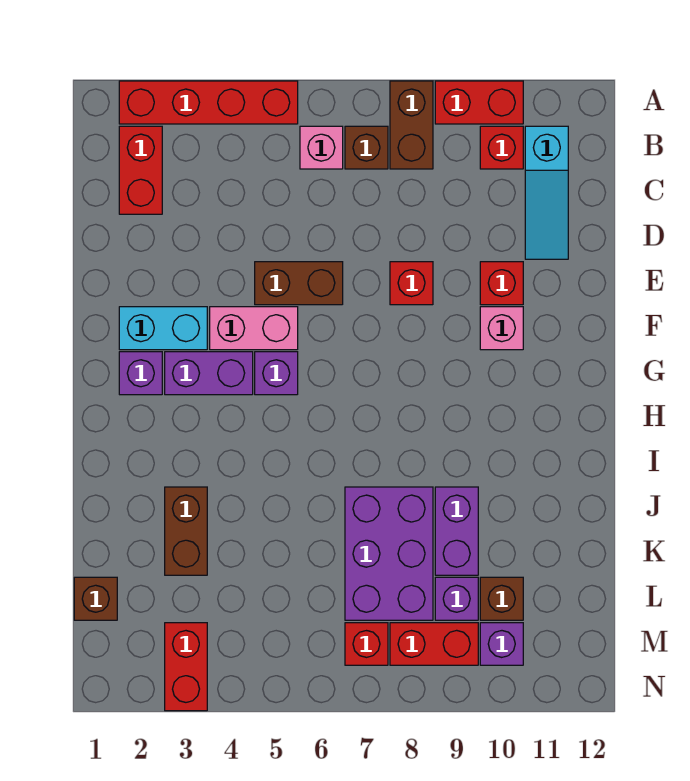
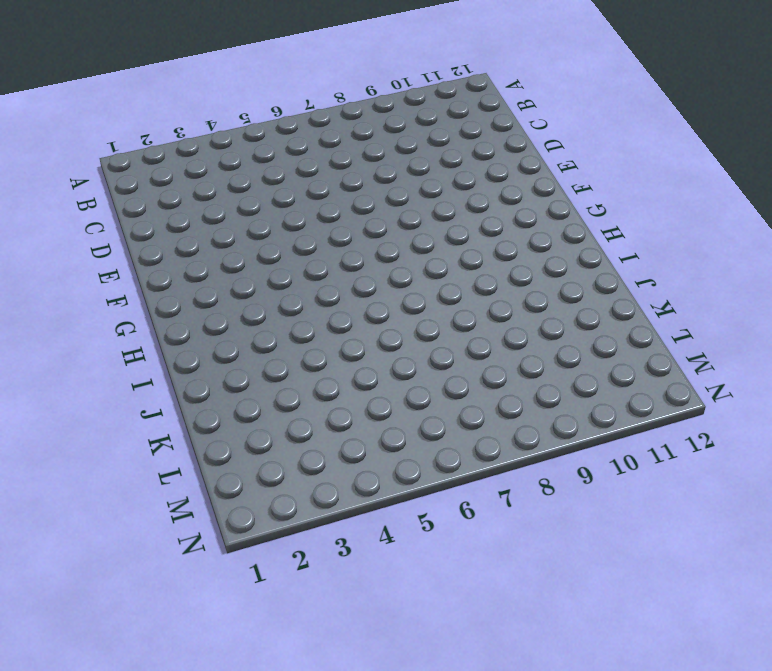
none -> red brick A2:A5 level 1
none -> brown brick A8:B8 level 1
none -> red brick A9:A10 level 1

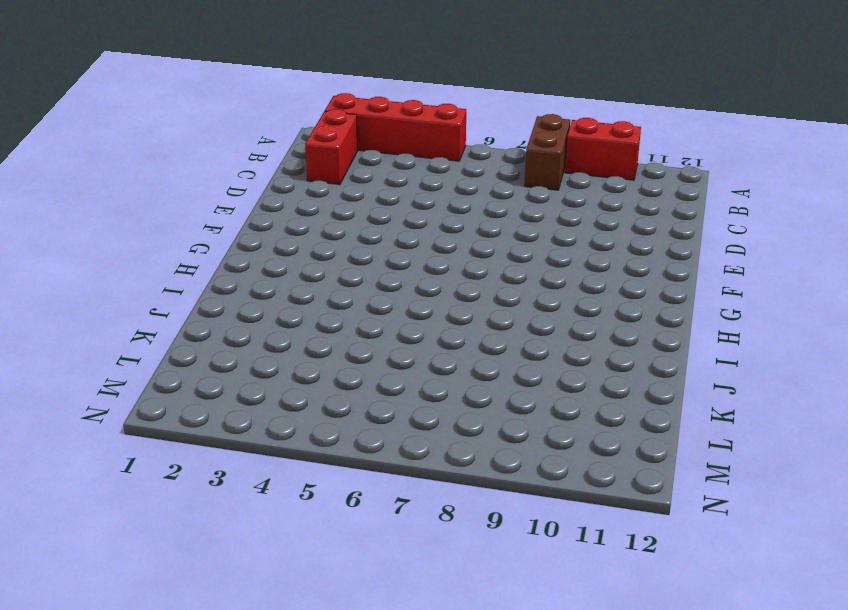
none -> pink brick B6 level 1
none -> brown brick B7 level 1
none -> red brick B10 level 1

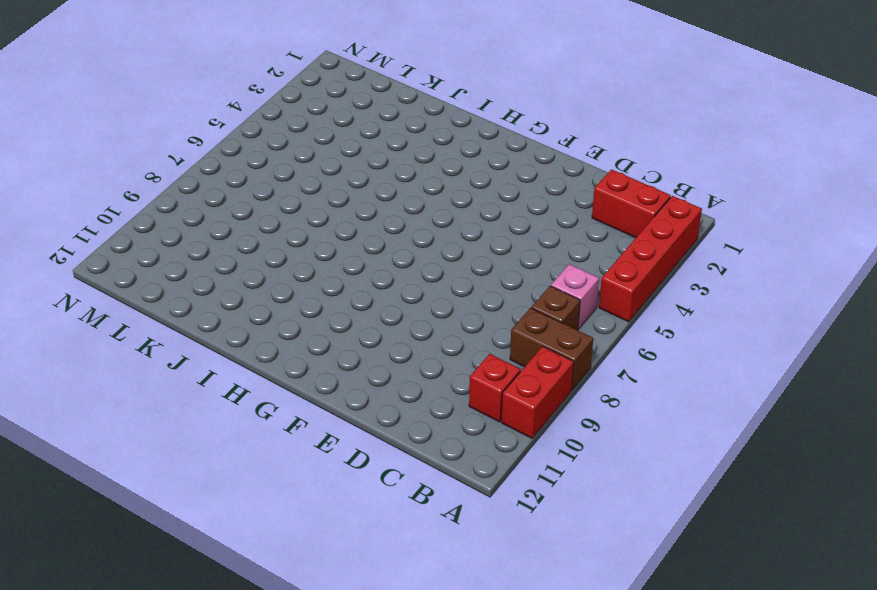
none -> cyan slope B11:D11 level 1 top B
none -> brown brick E5:E6 level 1
none -> red brick E8 level 1

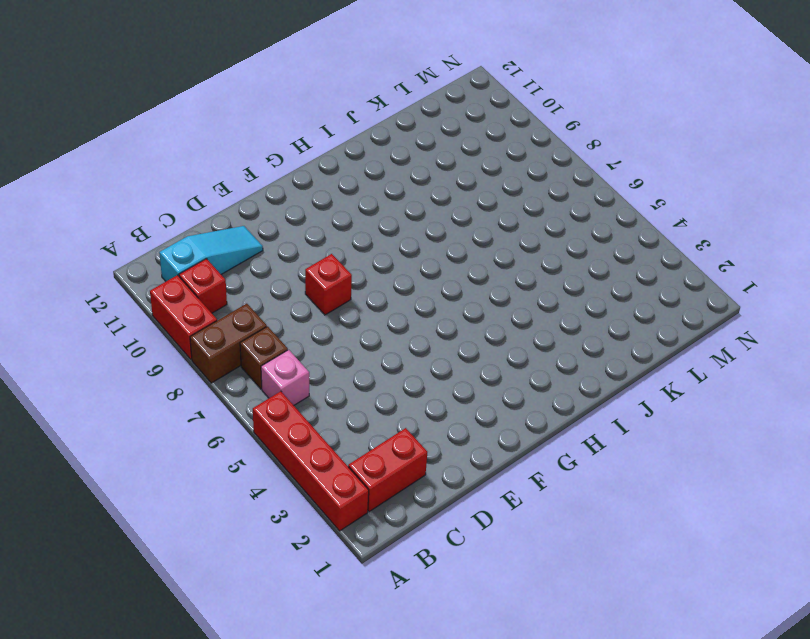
none -> brown brick E5:E6 level 1
none -> red brick E10 level 1
none -> cyan brick F2:F3 level 1

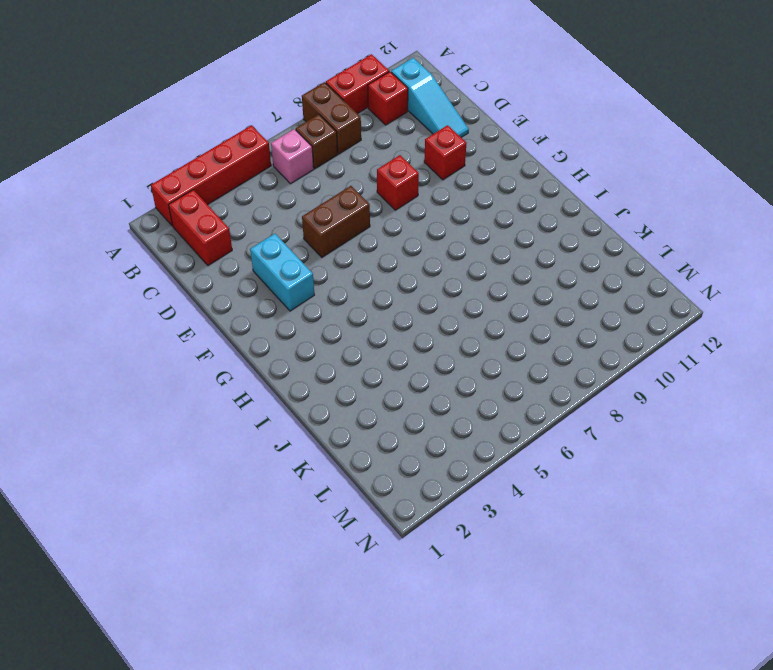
cyan brick E3:F3 level 1 -> cyan brick F2:F3 level 1
none -> pink brick F4:F5 level 1
none -> pink brick F10 level 1
none -> purple brick G2 level 1

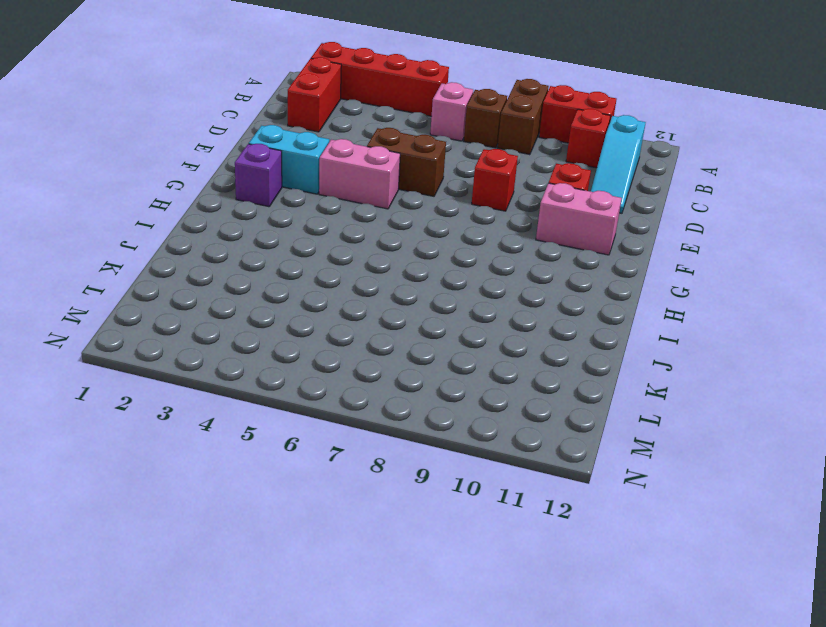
pink brick F10:F11 level 1 -> pink brick F10 level 1
none -> purple brick G3:G4 level 1
none -> purple brick G5 level 1
none -> brown brick J3:K3 level 1

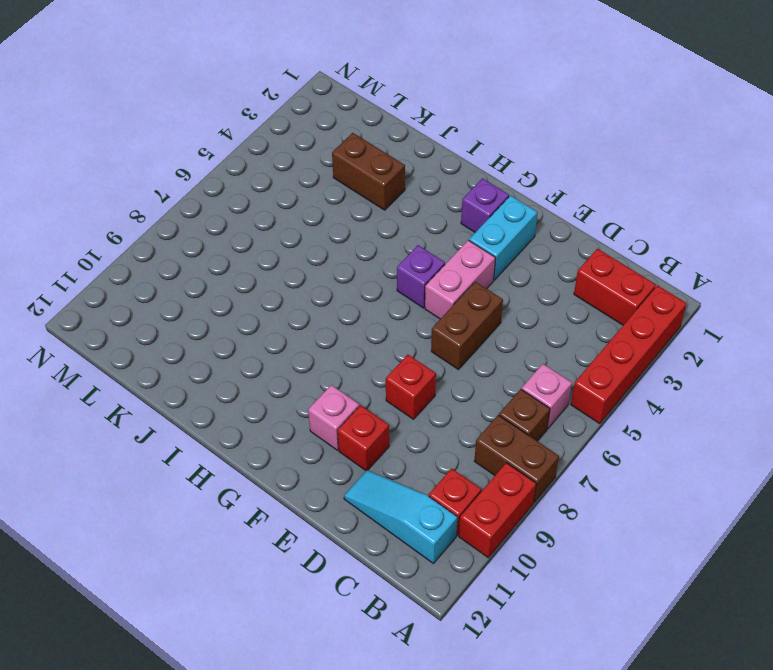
none -> purple brick G3:G4 level 1
none -> purple brick J7:L8 level 1
none -> purple brick J9:K9 level 1

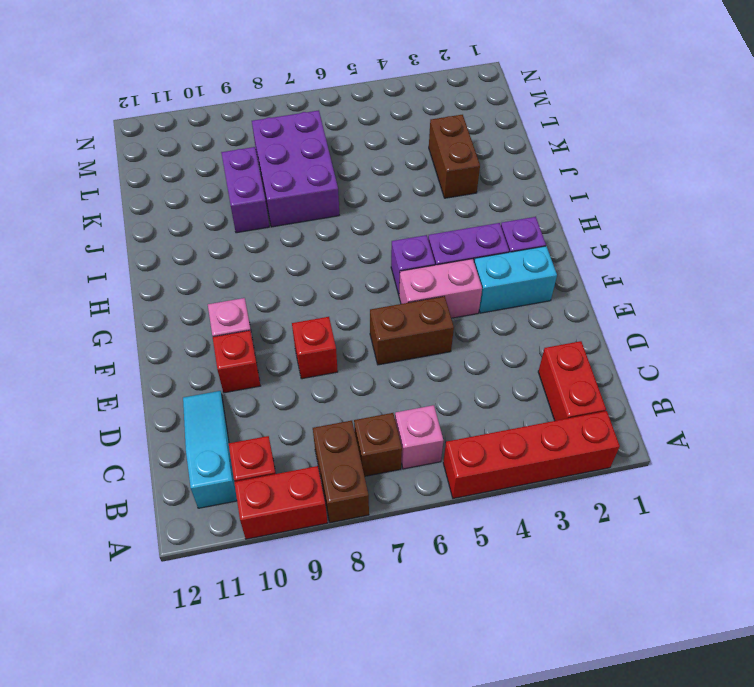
none -> brown brick L1 level 1
none -> purple brick L9 level 1
none -> brown brick L10 level 1

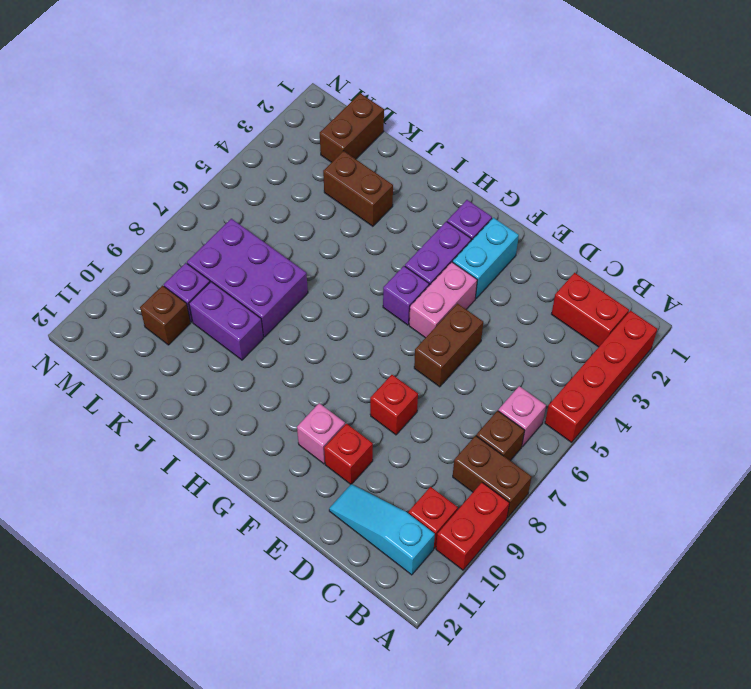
brown brick L1:L2 level 1 -> brown brick L1 level 1
none -> red brick M3:N3 level 1
none -> red brick M7 level 1
none -> red brick M8:M9 level 1

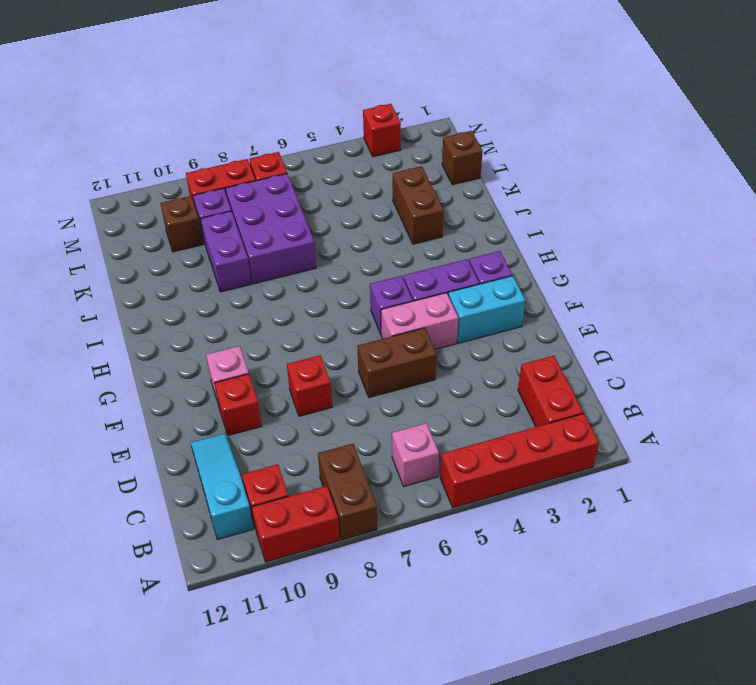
red brick N3 level 1 -> red brick M3:N3 level 1
none -> brown brick B7 level 1
none -> purple brick M10 level 1

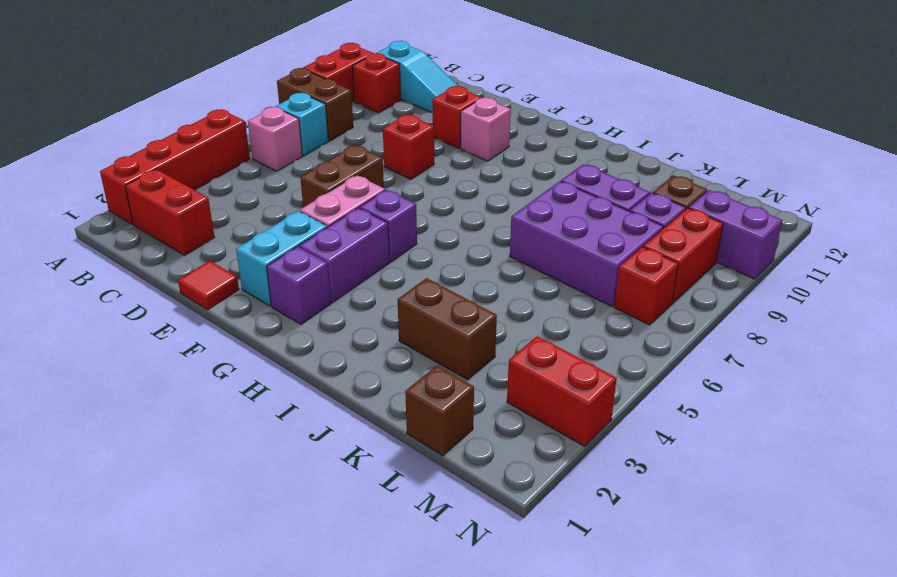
cyan brick B7 level 1 -> brown brick B7 level 1
red tile E1 level 1 -> none
purple brick M10:N10 level 1 -> purple brick M10 level 1

